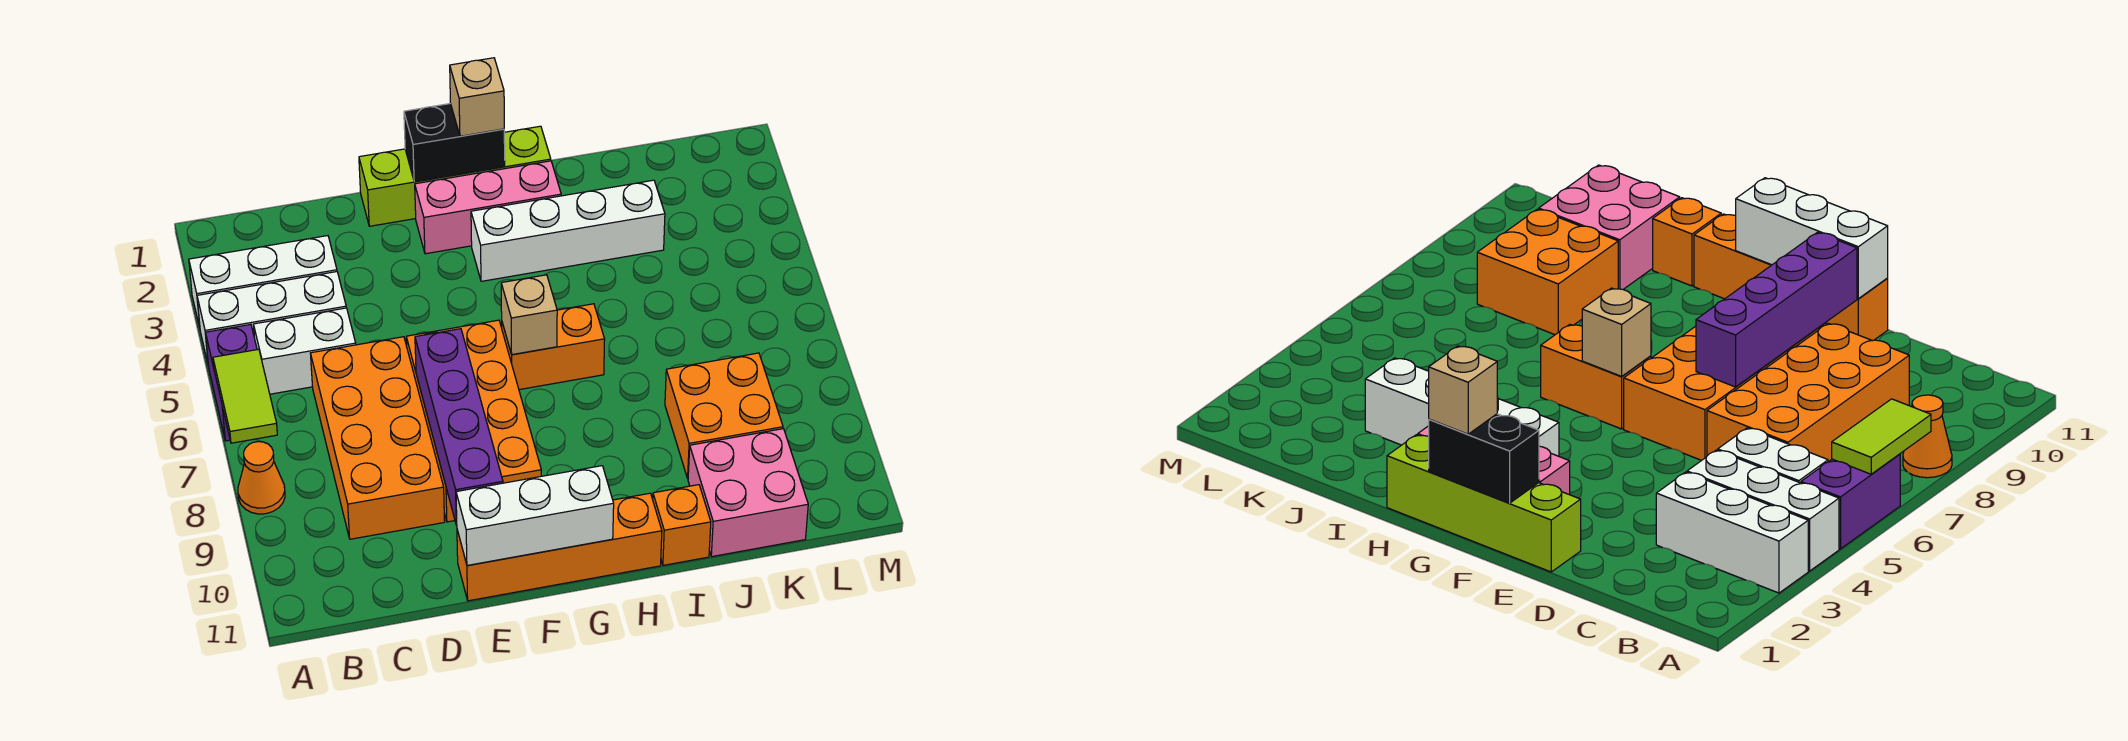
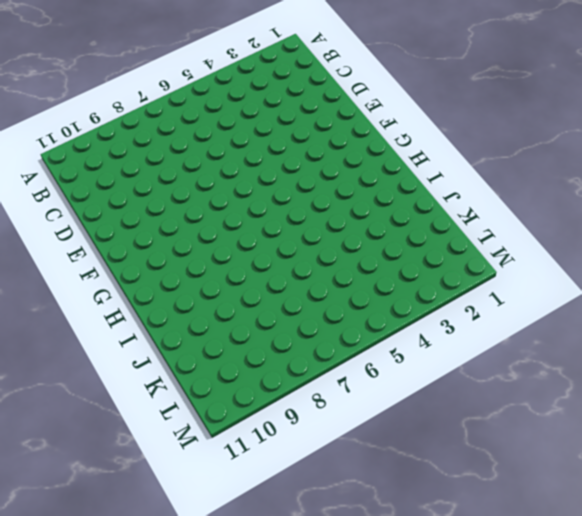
none -> white brick A3:C3 level 1
none -> white brick A4:C4 level 1
none -> purple brick A5:A6 level 1

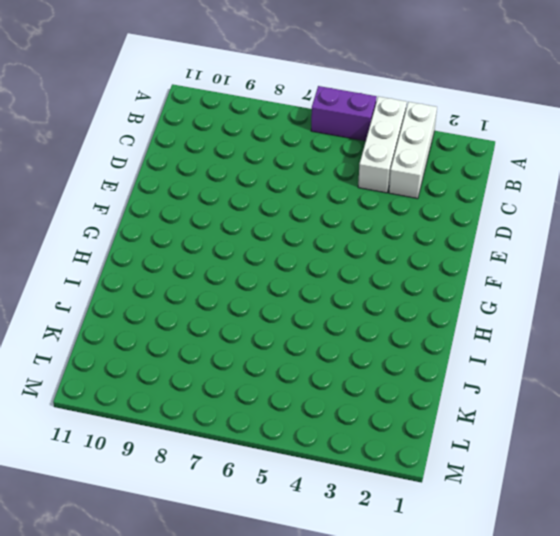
none -> orange cone A8 level 1
none -> white brick B5:C5 level 1
none -> orange brick C6:D9 level 1

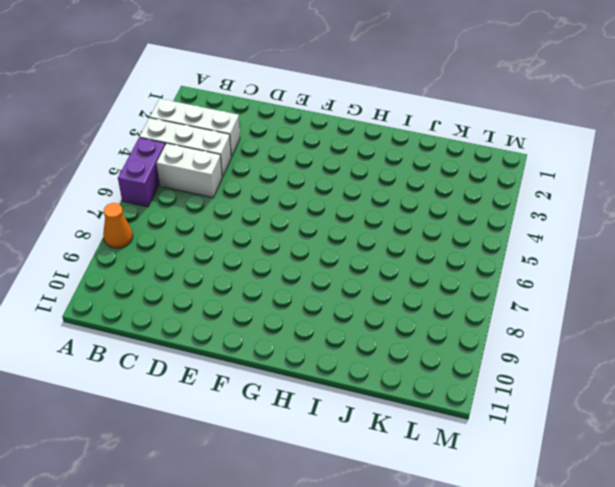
none -> orange brick C6:D9 level 1
none -> lime brick E1:H1 level 1
none -> orange brick E6:F9 level 1

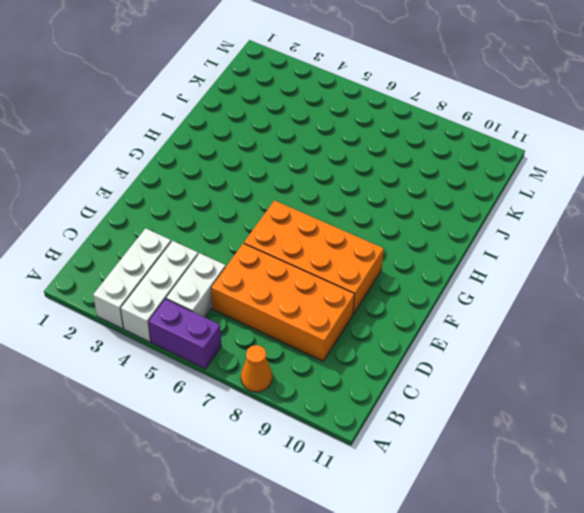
none -> lime brick E1:H1 level 1
none -> orange brick E11:H11 level 1
none -> pink brick F2:H2 level 1

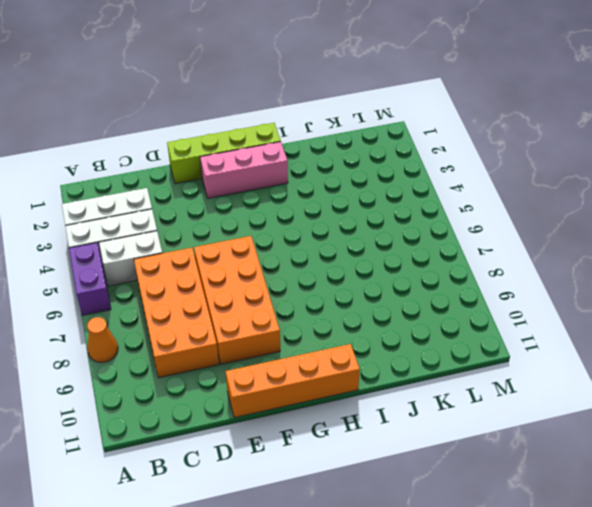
none -> white brick G3:J3 level 1
none -> orange brick G6:H6 level 1
none -> orange brick I11 level 1

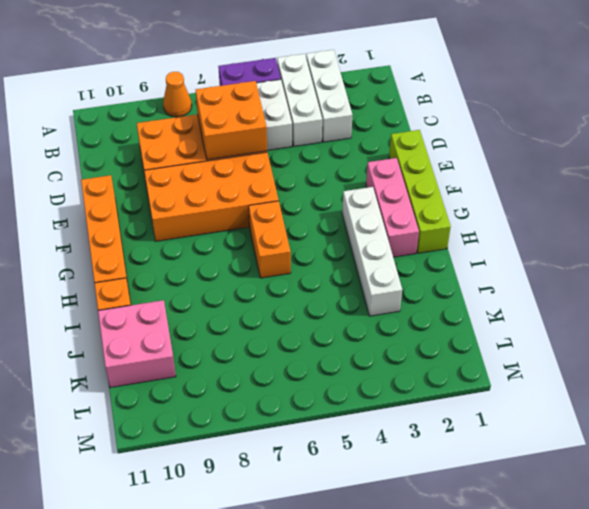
orange brick C6:D7 level 2 -> orange brick J8:K9 level 1
none -> lime tile A6:A7 level 2
none -> purple brick E7:E10 level 2
none -> white brick E11:G11 level 2

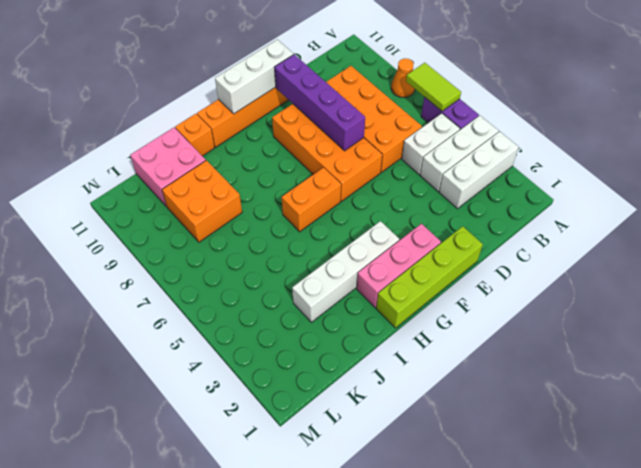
none -> black brick F1:G1 level 2
none -> tan brick G6 level 2
none -> tan brick G1 level 3

